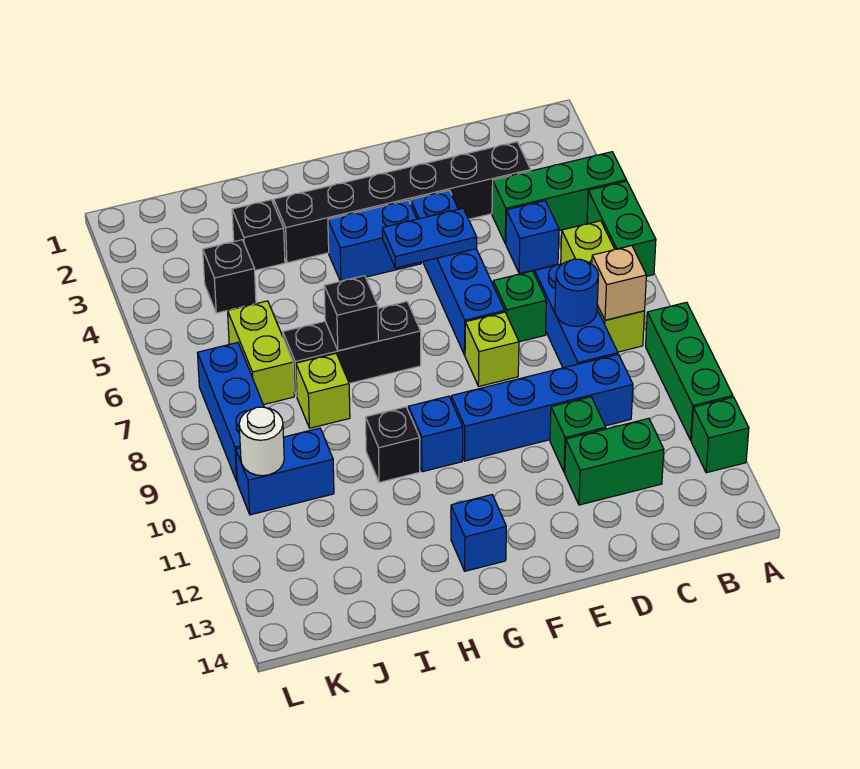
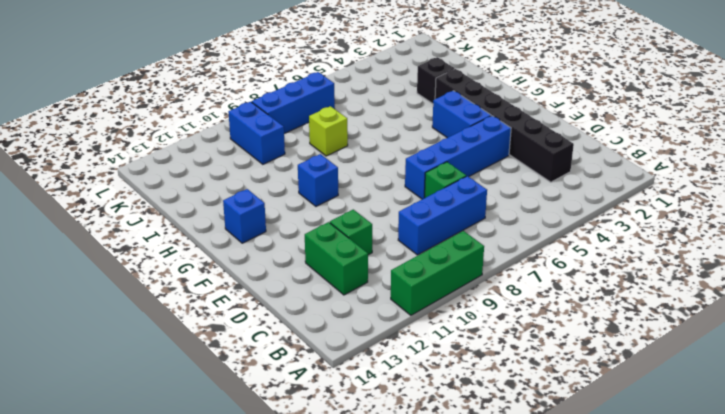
none -> green brick A4:C4 level 1
none -> green brick A5:A6 level 1
none -> green brick A12 level 1
none -> lime brick B6:B8 level 1

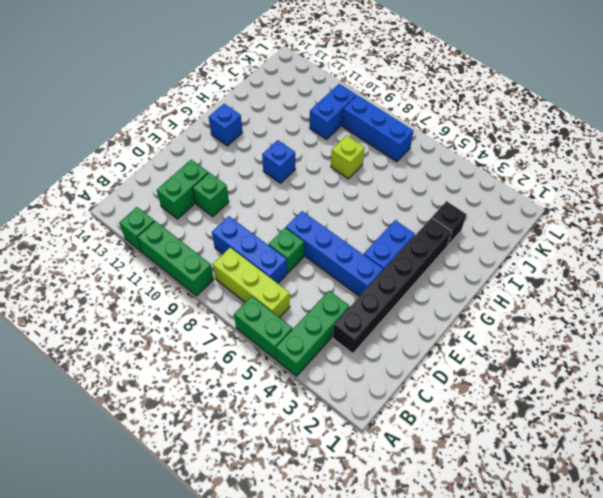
none -> blue brick C5 level 1
none -> blue brick C10:F10 level 1
none -> lime brick E8 level 1
none -> black brick G7:I7 level 1

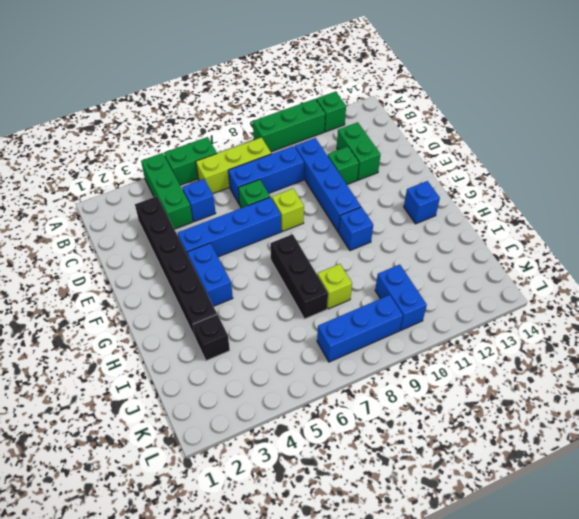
none -> black brick H10 level 1
none -> black brick J4 level 1
none -> lime brick J6:J7 level 1
none -> tan brick B8 level 2

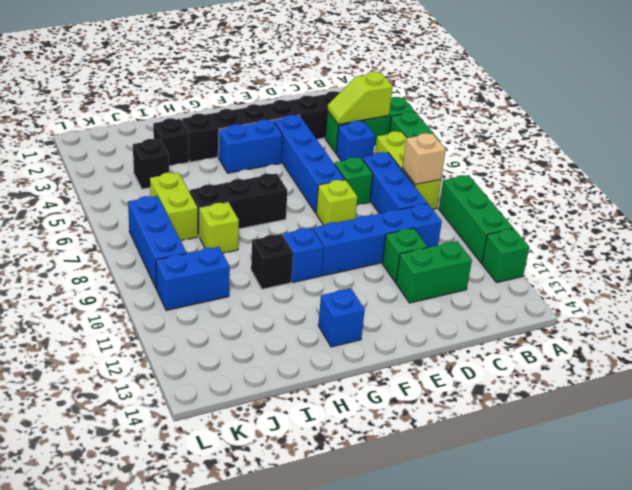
lime slope B4:C4 level 2 top B -> none
none -> blue round brick C8 level 2
none -> blue plate E5:F5 level 2
none -> black brick H7 level 2
none -> white round brick K10 level 2

